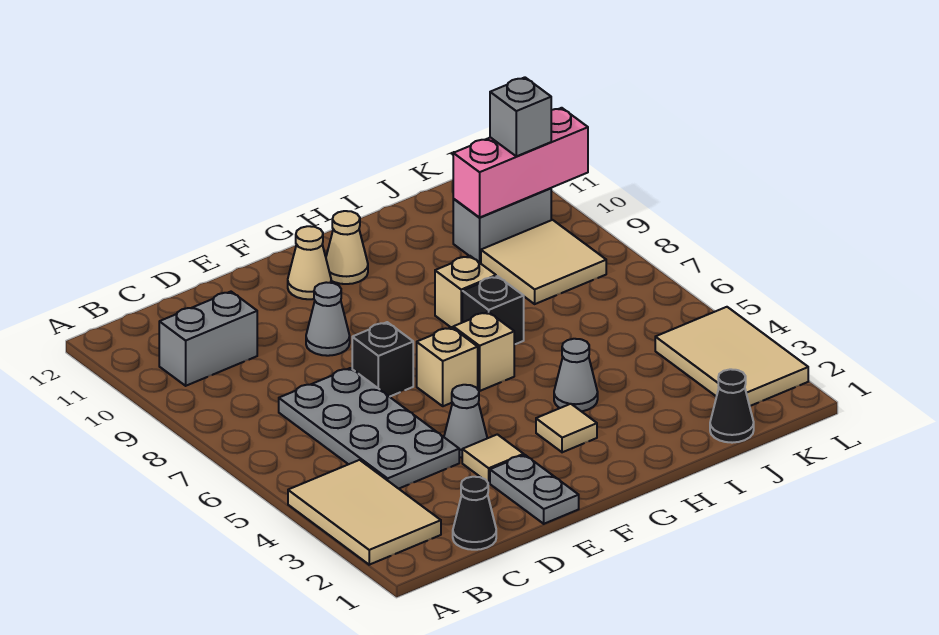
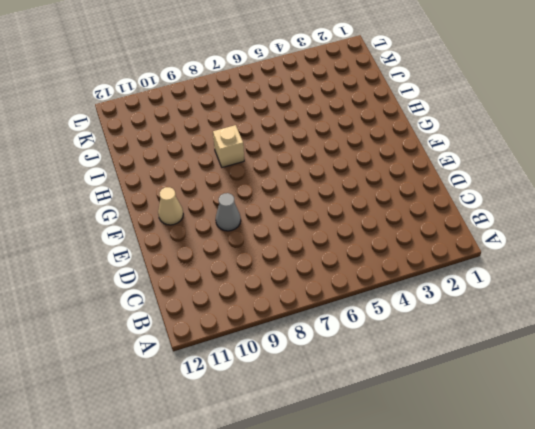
none -> tan tile A2:B4 level 1
none -> grey brick B10:C10 level 1
none -> black cone C1 level 1

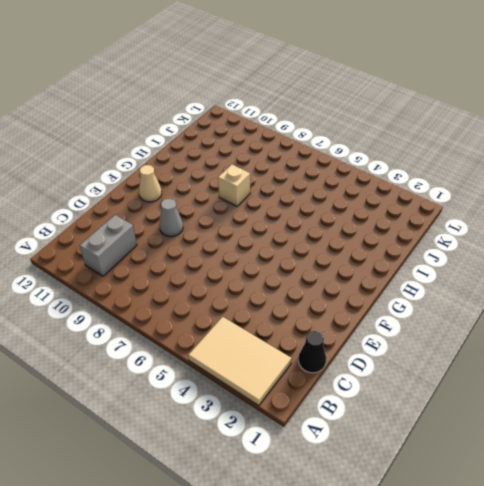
none -> grey plate C4:D7 level 1
none -> grey plate E1:E2 level 1
none -> tan tile E3 level 1

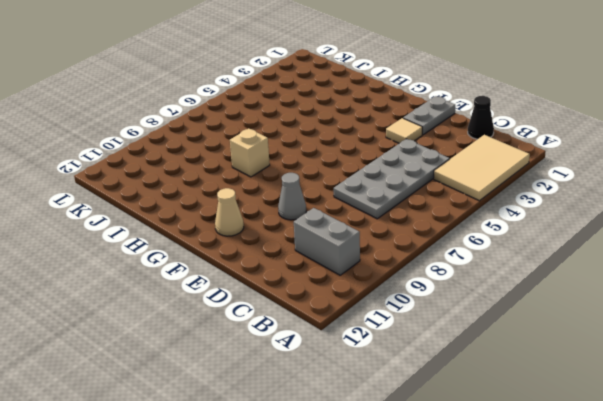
none -> grey cone E4 level 1
none -> black brick E7 level 1
none -> tan brick F6 level 1

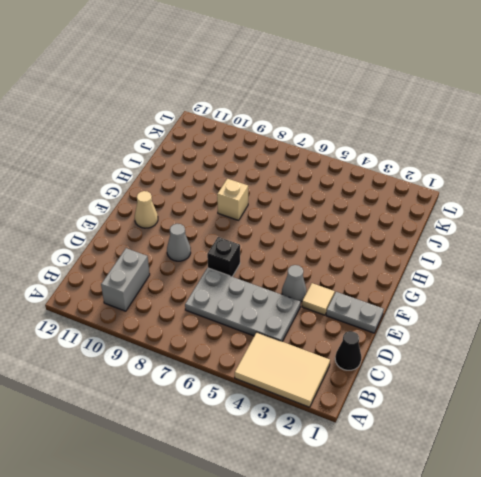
none -> tan brick F6 level 1
none -> tan tile G3 level 1
none -> tan brick G6 level 1

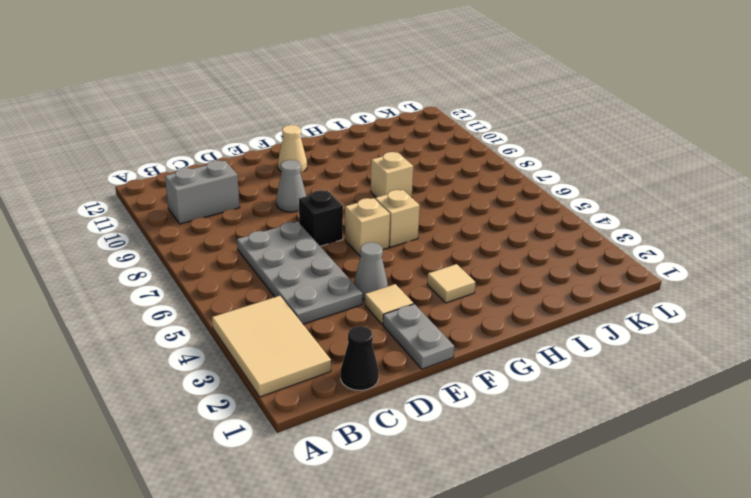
none -> tan cone G11 level 1
none -> grey cone H4 level 1
none -> black brick H7 level 1

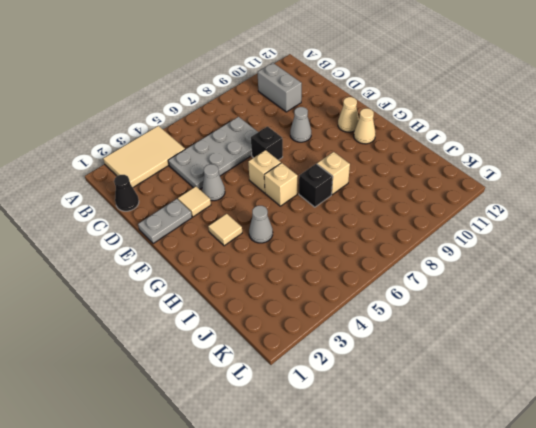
none -> black cone J1 level 1
none -> tan tile J8:K9 level 1
none -> grey brick J10:K10 level 1

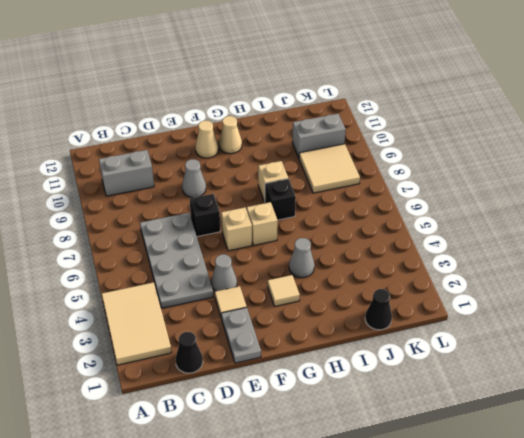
none -> tan tile K2:L4 level 1
none -> pink brick J10:L10 level 2
none -> grey brick K10 level 3

